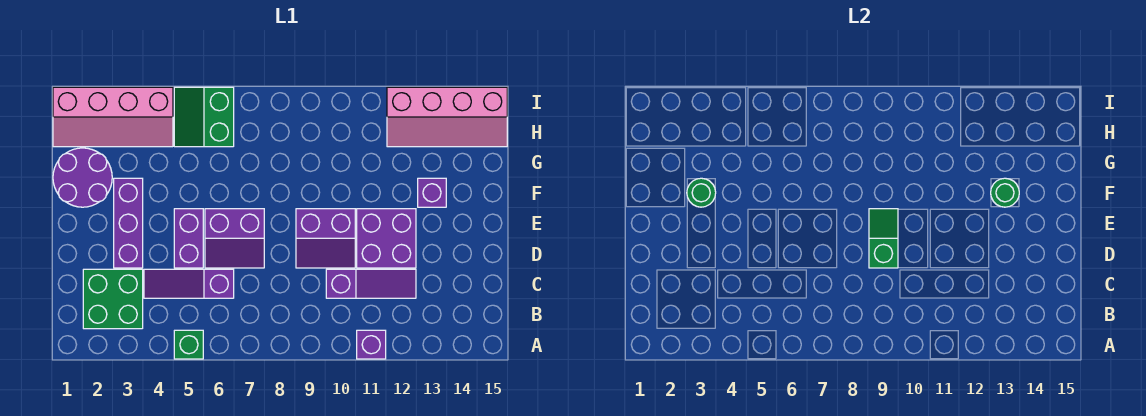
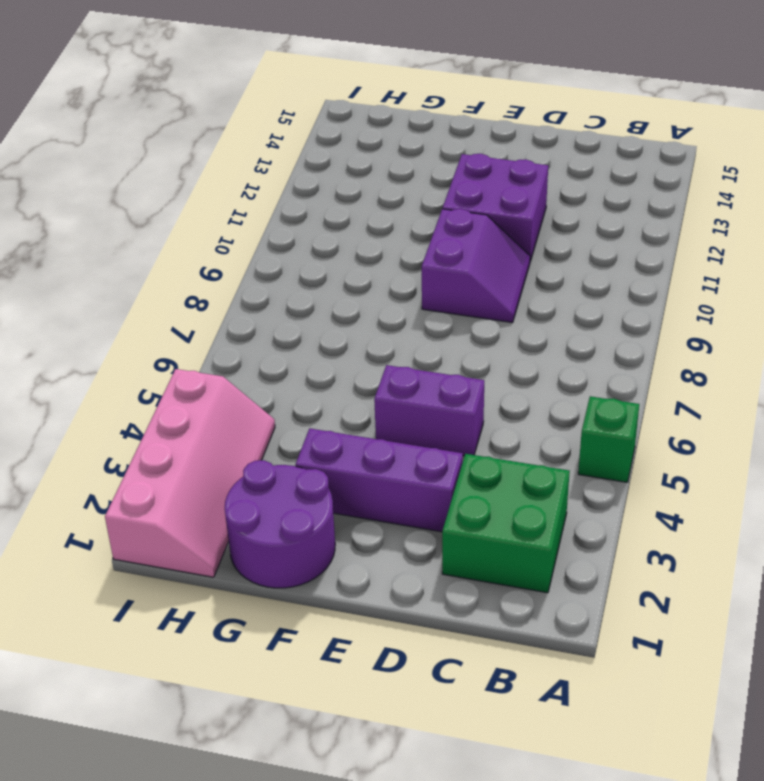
none -> purple brick A11 level 1
none -> purple slope C4:C6 level 1 top 6
none -> purple slope C10:C12 level 1 top 10

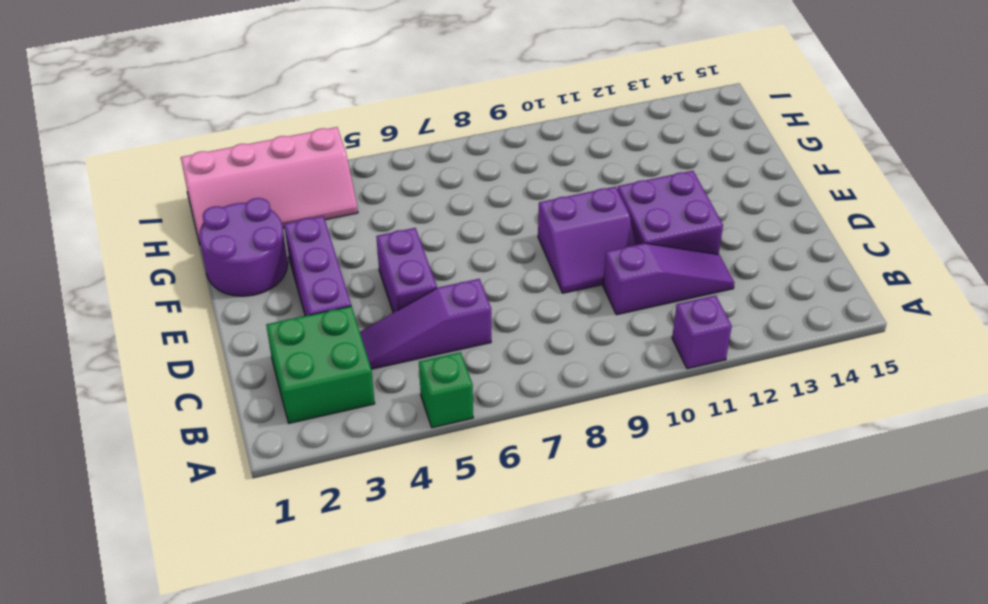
none -> purple slope D6:E7 level 1 top E
none -> purple brick F13 level 1
none -> green slope H5:I6 level 1 top 6

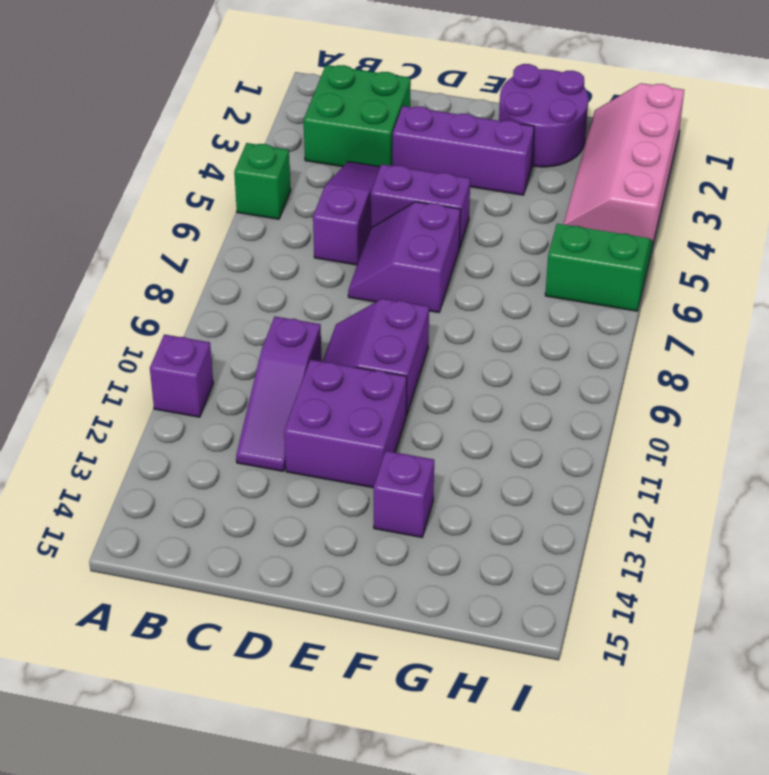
none -> pink slope H12:I15 level 1 top I
none -> green slope D9:E9 level 2 top D
none -> green round brick F3 level 2

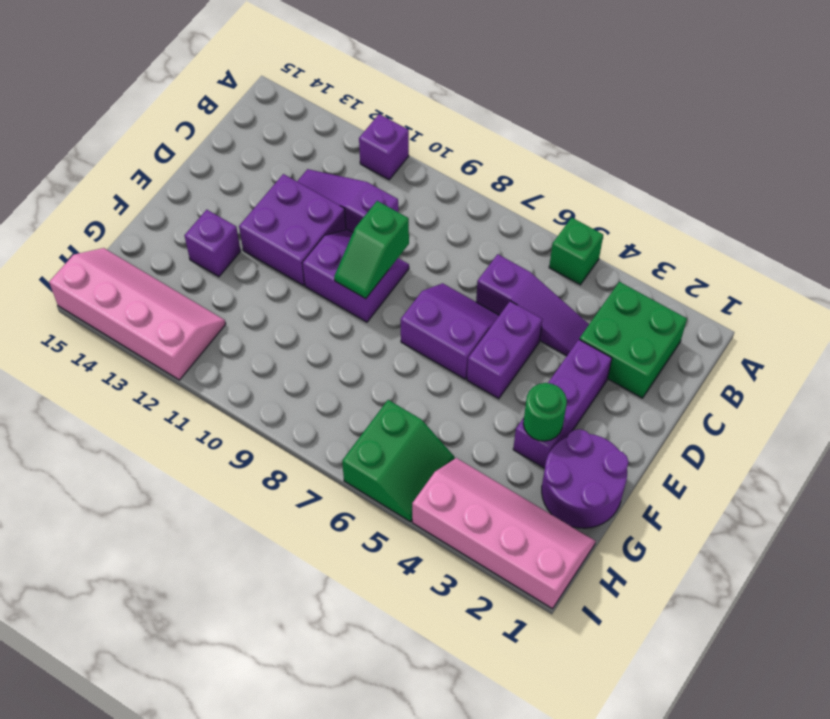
none -> green round brick F13 level 2

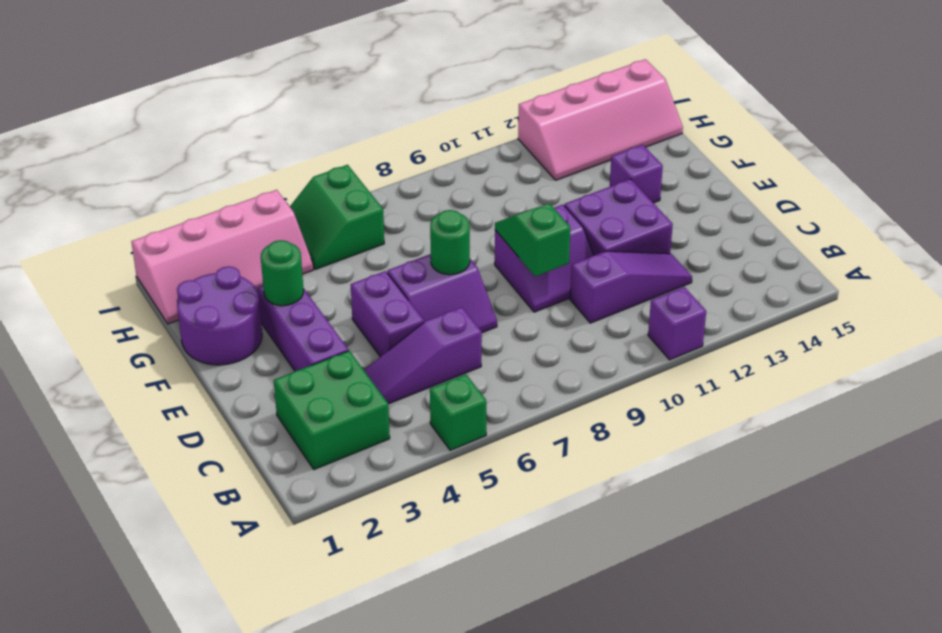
green round brick E7 level 2 -> green round brick F13 level 2

